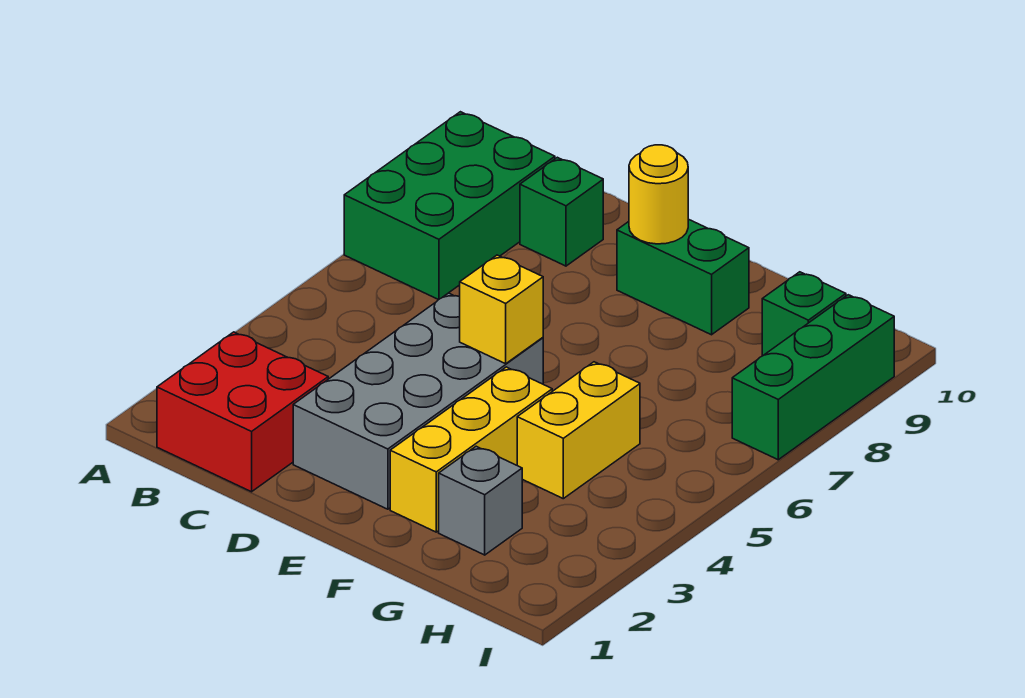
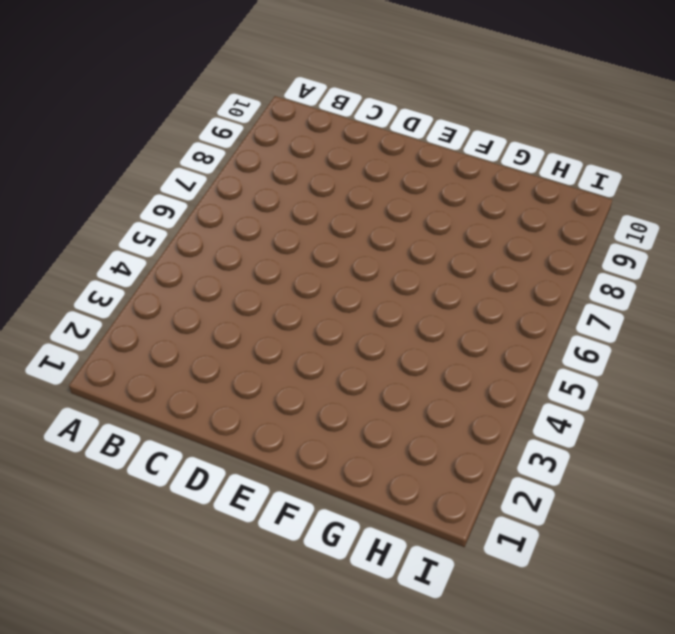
none -> green brick A7:B9 level 1
none -> red brick B1:C2 level 1
none -> green brick C9 level 1

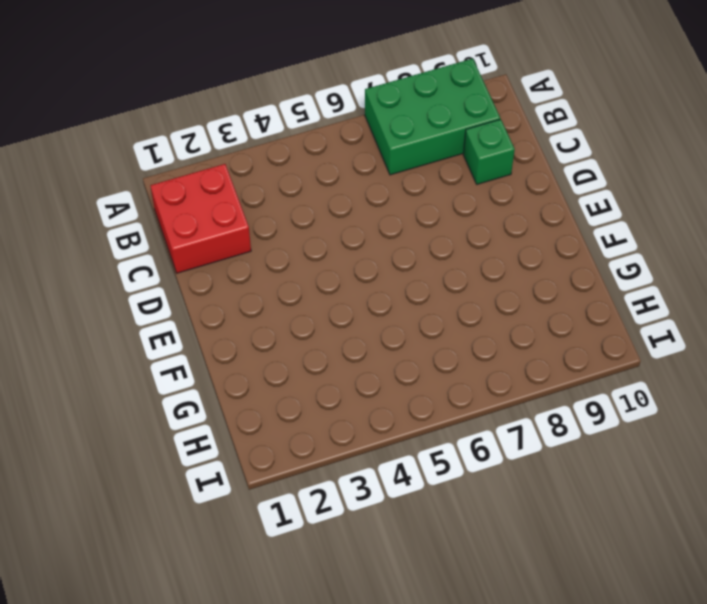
none -> grey brick D2:E5 level 1
none -> green brick E9:F9 level 1
none -> yellow brick F2:F4 level 1

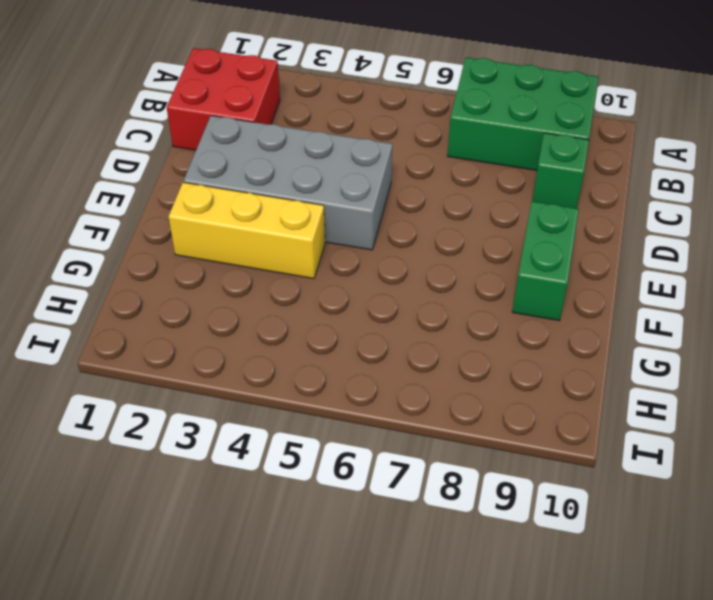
none -> grey brick G2 level 1
none -> yellow brick G4:G5 level 1
none -> green brick H9 level 1

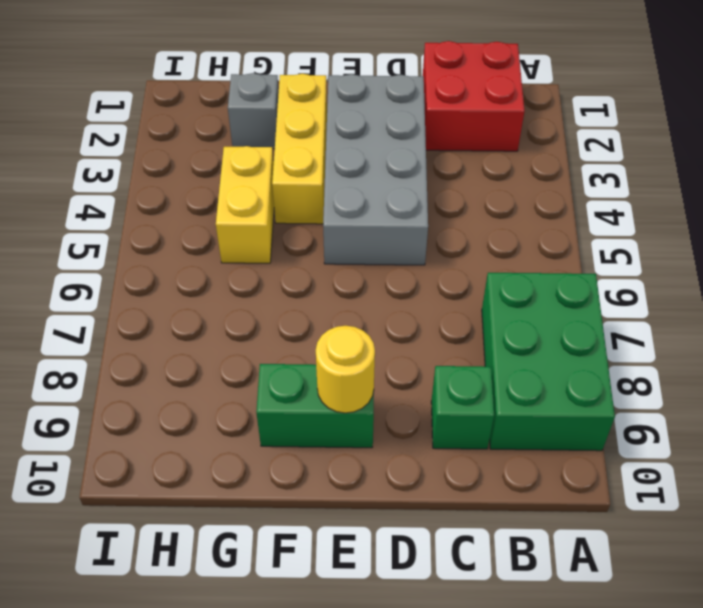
none -> green brick H9 level 1
none -> green brick I7:I9 level 1
none -> yellow brick E5 level 2

